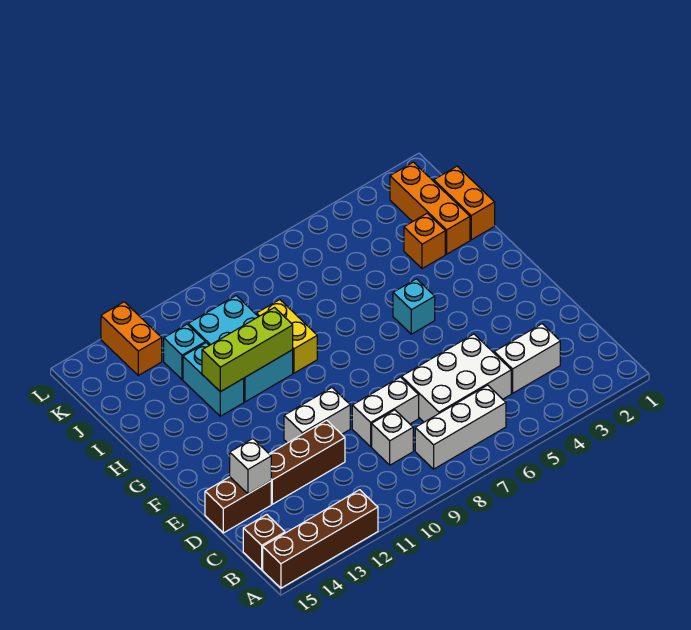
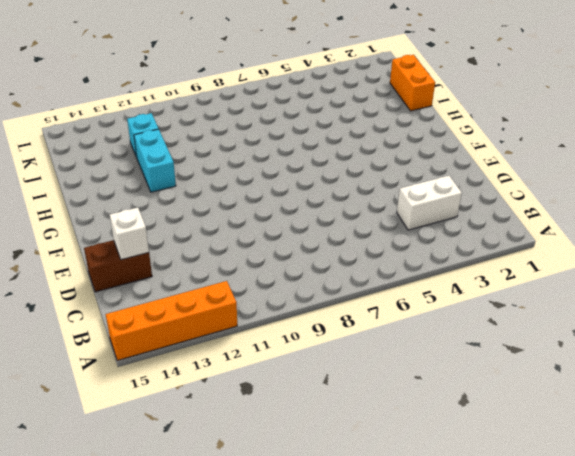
orange brick A12:A15 level 1 -> brown brick A12:A15 level 1
none -> white brick B6:B8 level 1
none -> brown brick B15 level 1
none -> white brick C5:D7 level 1

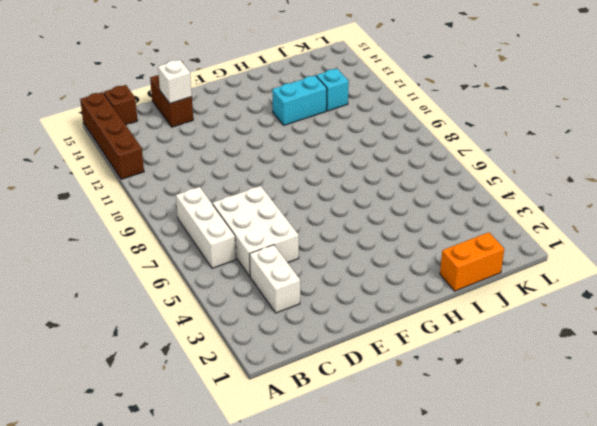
none -> white brick C9 level 1
none -> white brick D8:D9 level 1
none -> brown brick D11:D13 level 1

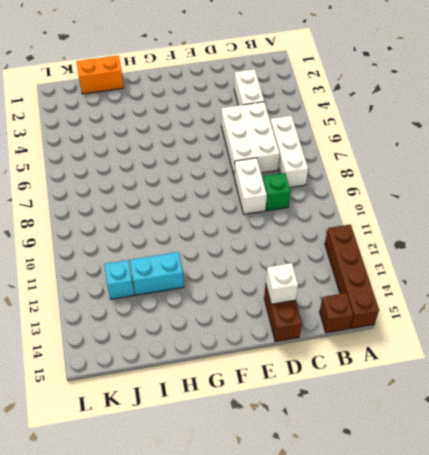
green brick C9 level 1 -> white brick C9 level 1
none -> brown brick D11:D13 level 1
none -> white brick E10:E11 level 1
none -> cyan brick G5 level 1

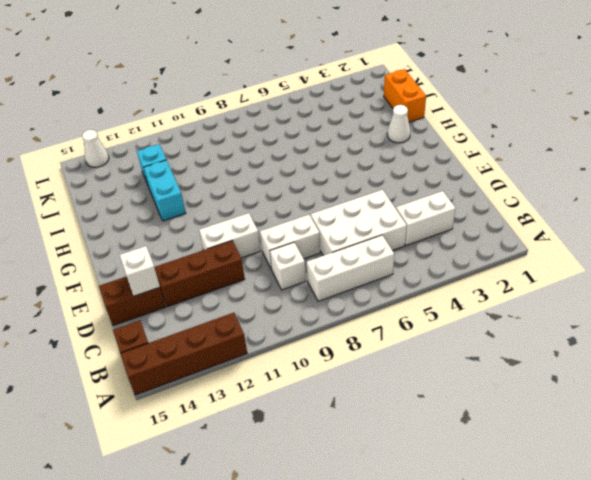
white cone H2 level 1 -> none
white cone L14 level 1 -> none
none -> cyan brick G5 level 1
none -> yellow brick H9:I9 level 1
none -> cyan brick H10:J11 level 1

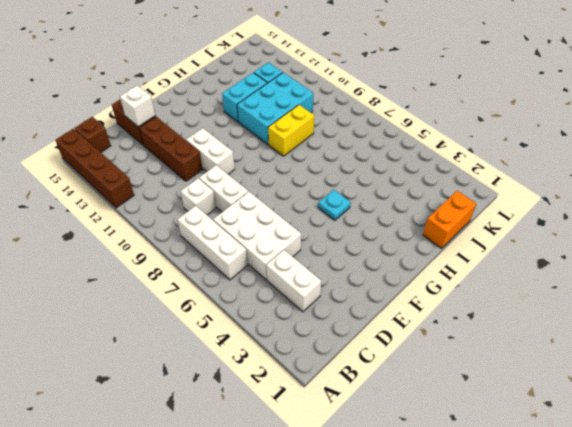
cyan plate G5 level 1 -> cyan brick G5 level 1
none -> orange brick I2:K2 level 1
none -> orange brick I3 level 1
none -> orange brick K13:L13 level 1

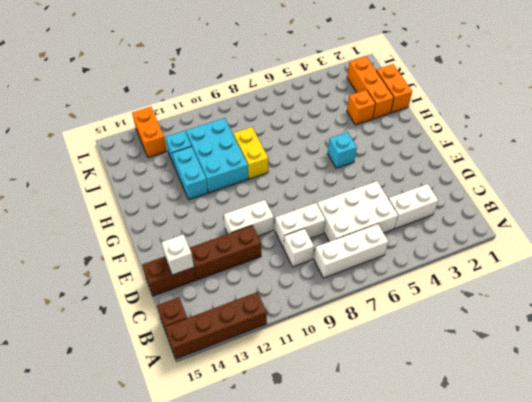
none -> lime brick H10:H12 level 2

